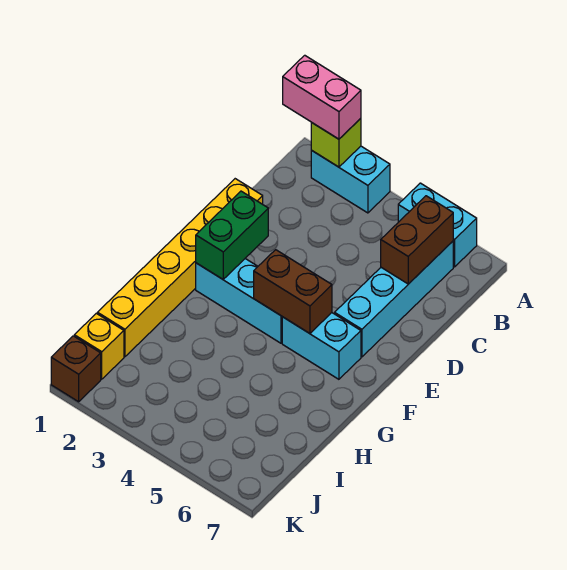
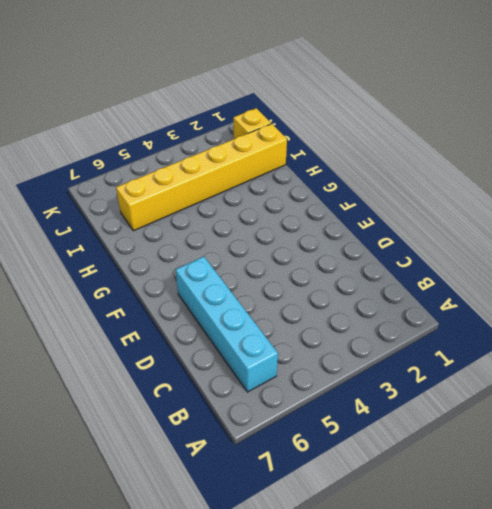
yellow brick I1:I6 level 1 -> yellow brick D1:I1 level 1
none -> cyan brick A2:A3 level 1
none -> cyan brick A5:A6 level 1
none -> cyan brick F2:F4 level 1

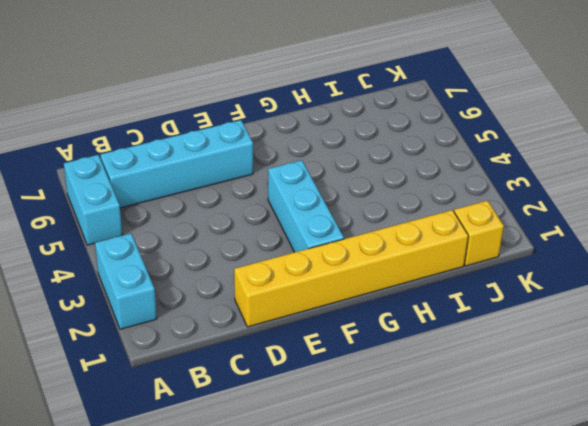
none -> cyan brick F5:F6 level 1
none -> brown brick K1 level 1
none -> lime brick A2 level 2

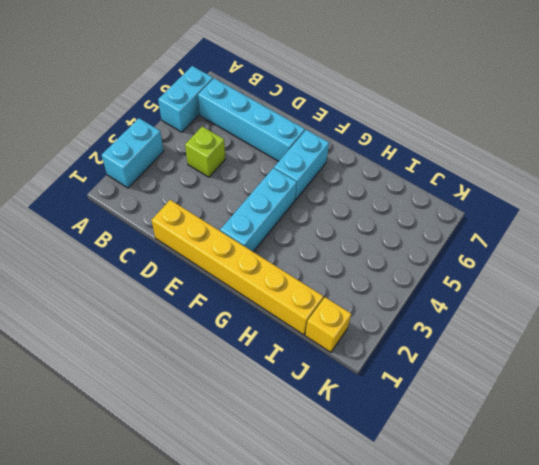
lime brick C4 level 1 -> lime brick A2 level 2
none -> brown brick K1 level 1
none -> brown brick B6:C6 level 2
none -> green brick E2:F2 level 2

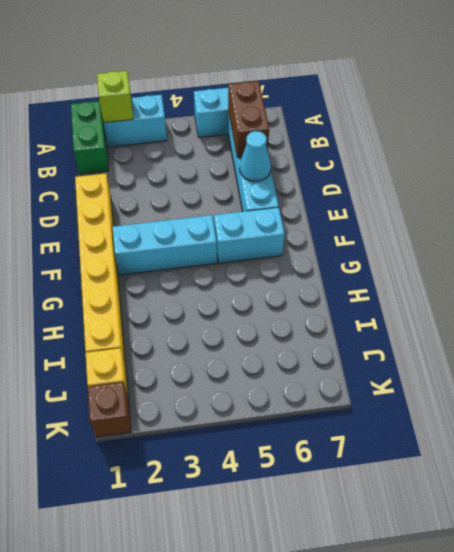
green brick A1:B1 level 1 -> green brick E2:F2 level 2
cyan cone D6 level 2 -> none
none -> brown brick F4:F5 level 2
none -> pink brick A1:A2 level 3

